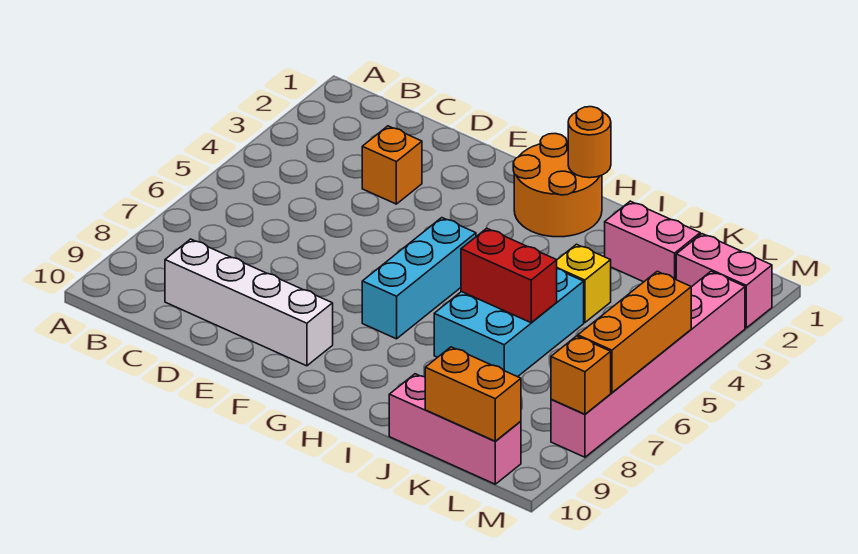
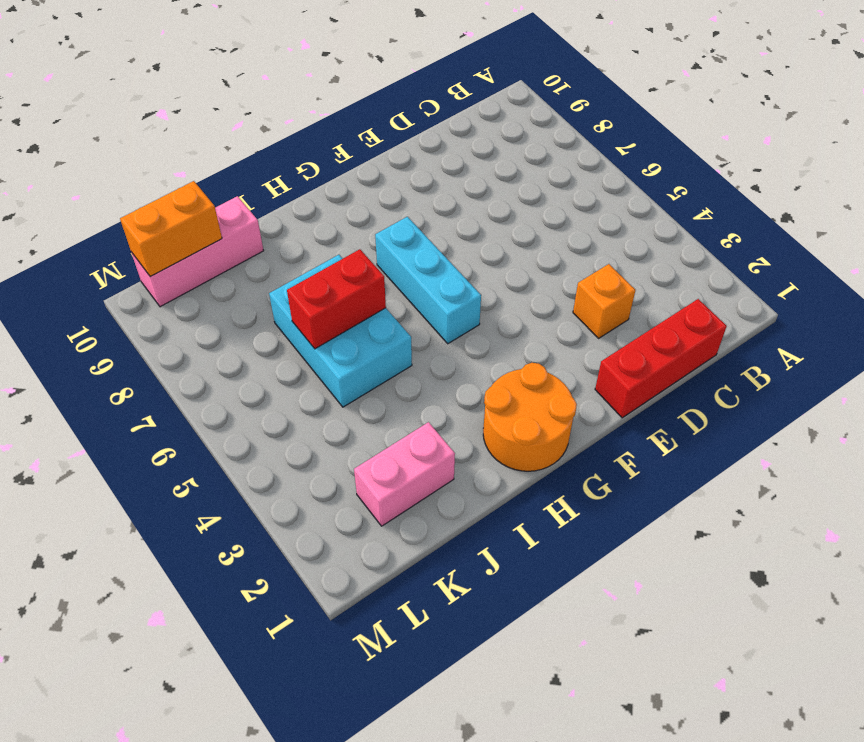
red brick C1:E1 level 1 -> none
none -> white brick C9:F9 level 1
none -> yellow brick J4 level 1
none -> pink brick L2:M2 level 1

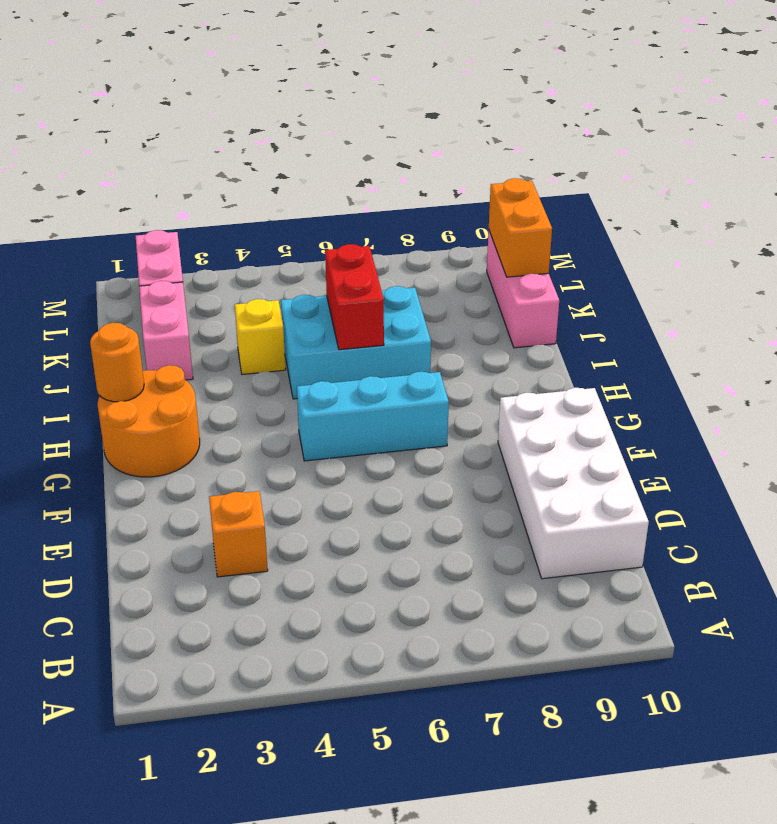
white brick C9:F10 level 1 -> white brick C9:F9 level 1
none -> pink brick M3:M8 level 1
none -> orange brick M5:M7 level 2
none -> orange brick M8 level 2

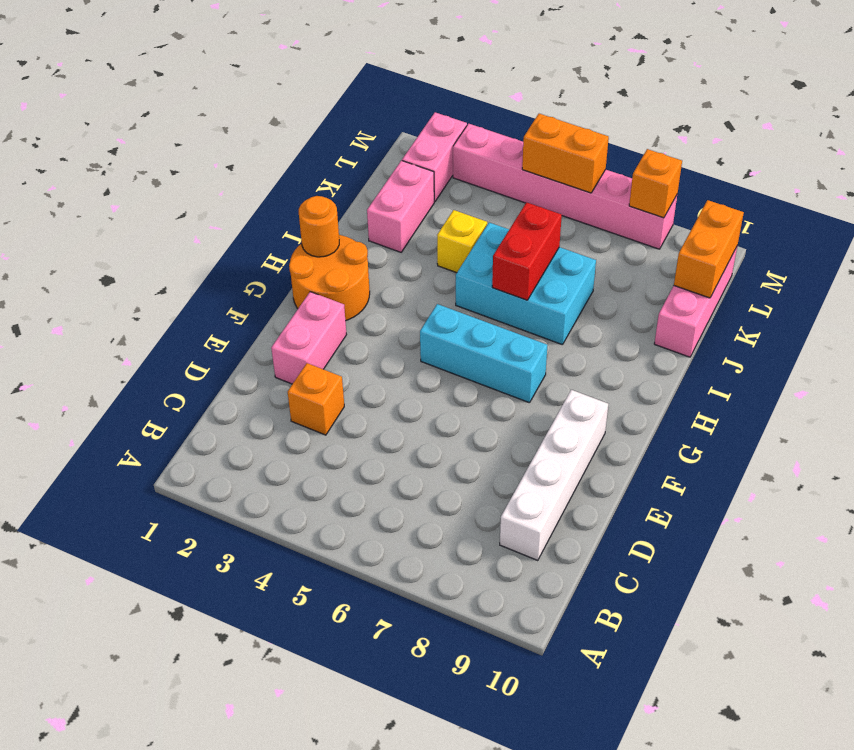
pink brick E2:F2 level 1 -> none
orange brick M5:M6 level 2 -> orange brick M5:M7 level 2

